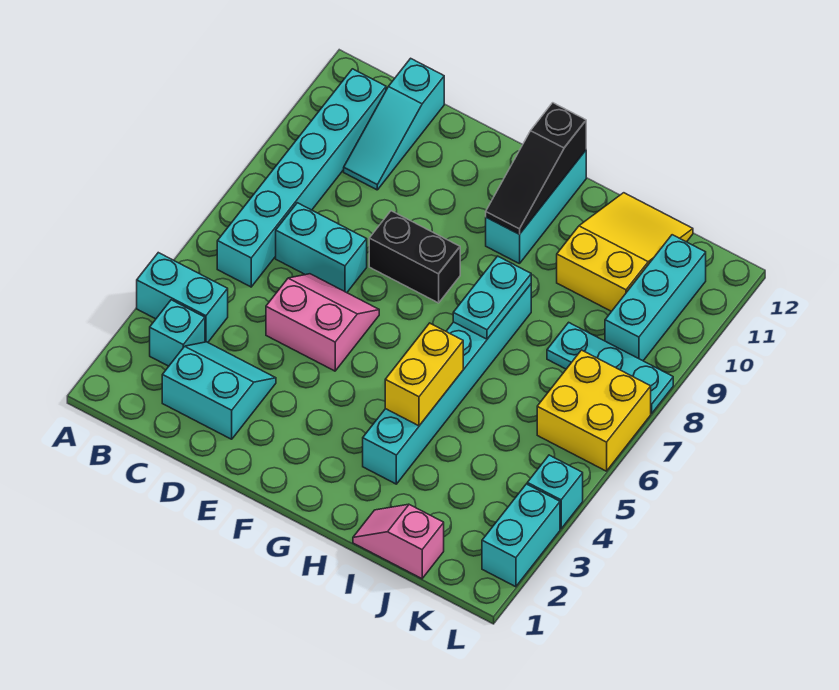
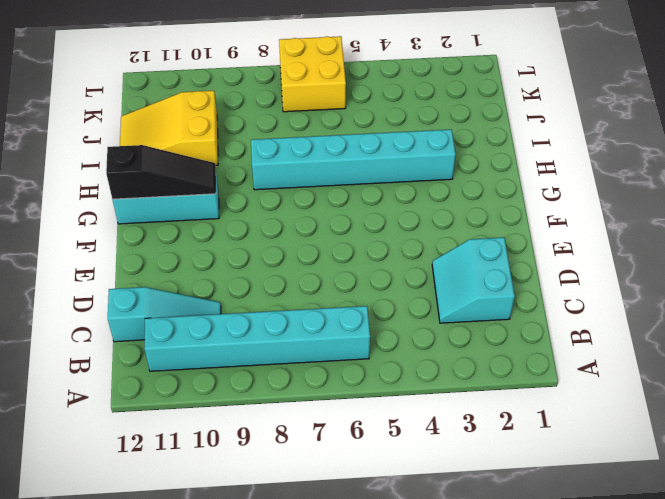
none -> cyan brick A4:B4 level 1
none -> cyan brick B3 level 1
none -> cyan brick C7:D7 level 1

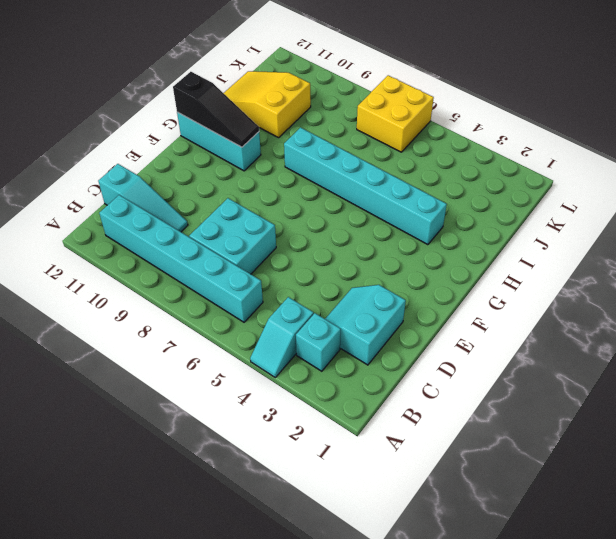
cyan slope A4:B4 level 1 top B -> cyan brick A4:B4 level 1
cyan brick C7:D8 level 1 -> cyan brick C7:D7 level 1
none -> pink slope D5:E6 level 1 top 5
none -> black brick E8:F8 level 1
none -> pink slope I1:J1 level 1 top J

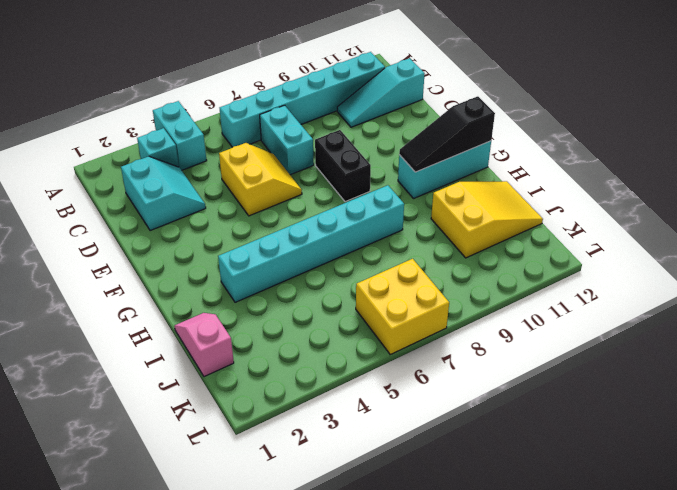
yellow slope D5:E6 level 1 top 5 -> pink slope D5:E6 level 1 top 5
none -> cyan plate J8:L8 level 1
none -> cyan brick K9:K11 level 1
none -> cyan brick L2:L3 level 1

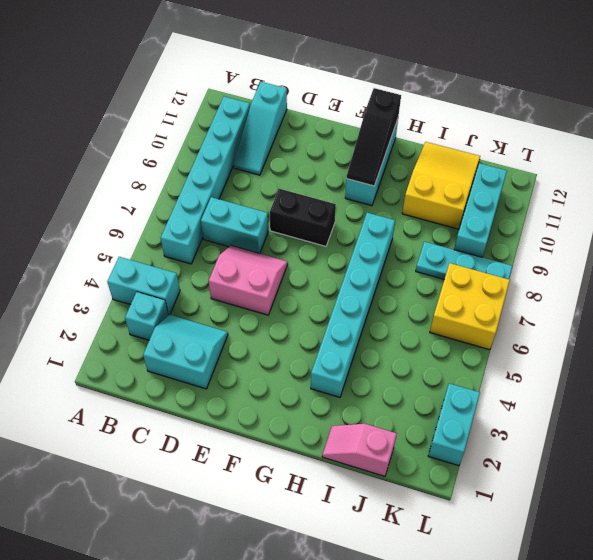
none -> cyan brick L4 level 1
none -> yellow brick H4:H5 level 2
none -> cyan plate H7:H8 level 2

